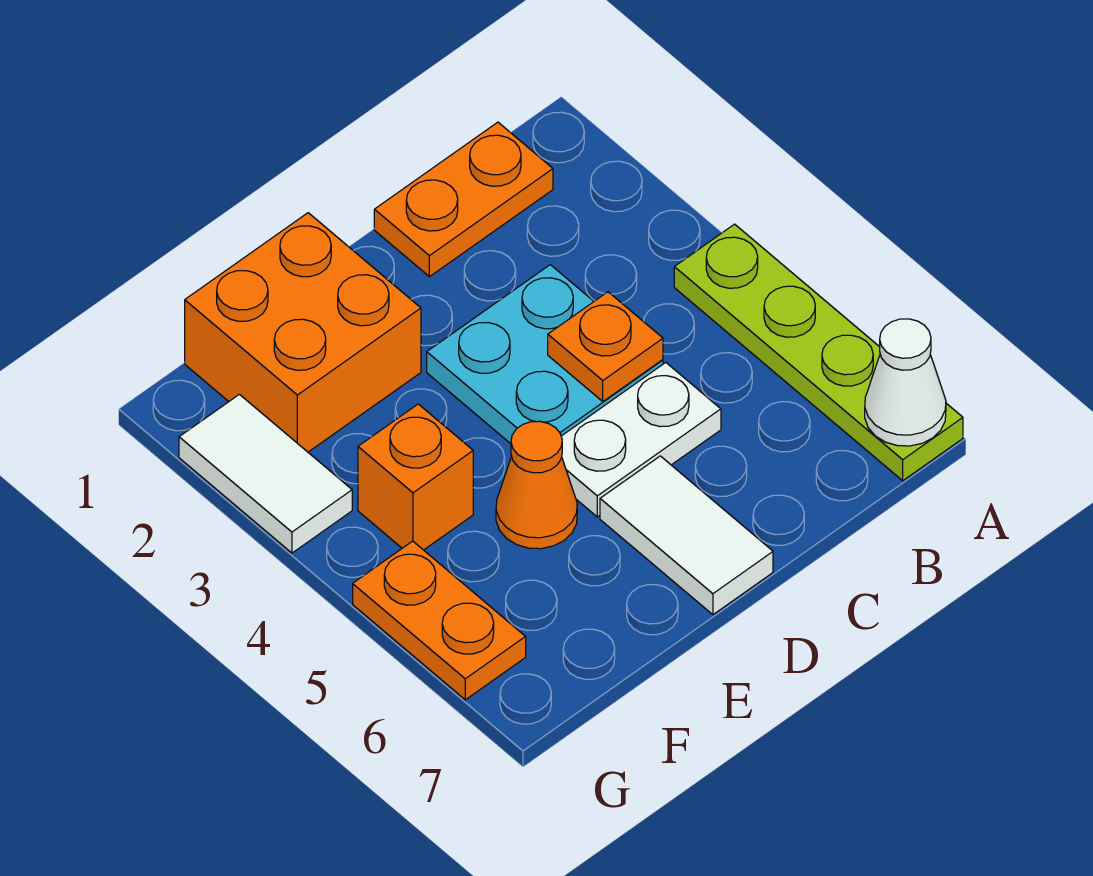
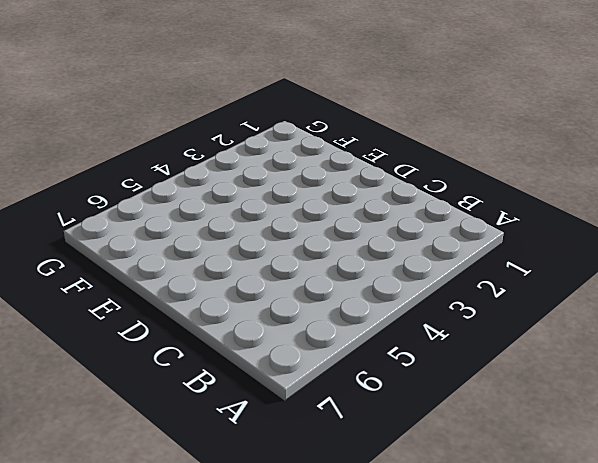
none -> lime plate A4:A7 level 1
none -> orange plate B1:C1 level 1
none -> cyan plate C3:D4 level 1

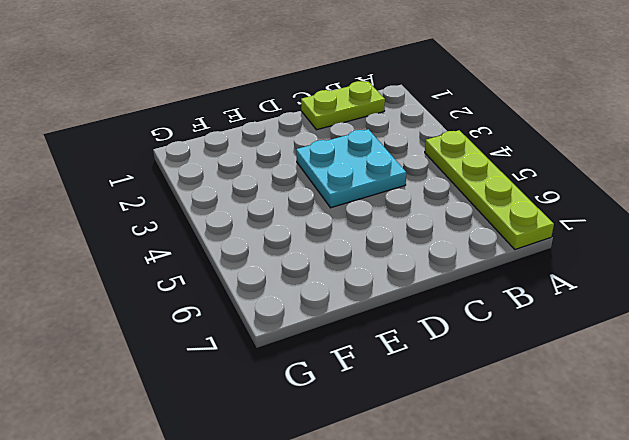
lime plate B1:C1 level 1 -> orange plate B1:C1 level 1
none -> white plate C5:D5 level 1
none -> white tile D6:D7 level 1
none -> orange brick E1:F2 level 1

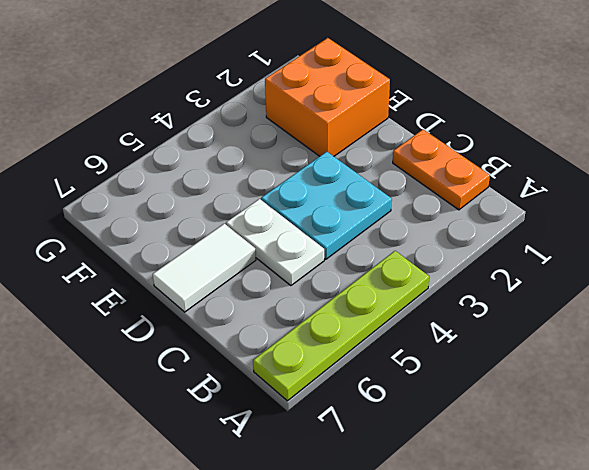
none -> orange cone E5 level 1
none -> orange brick F4 level 1
none -> white tile G2:G3 level 1

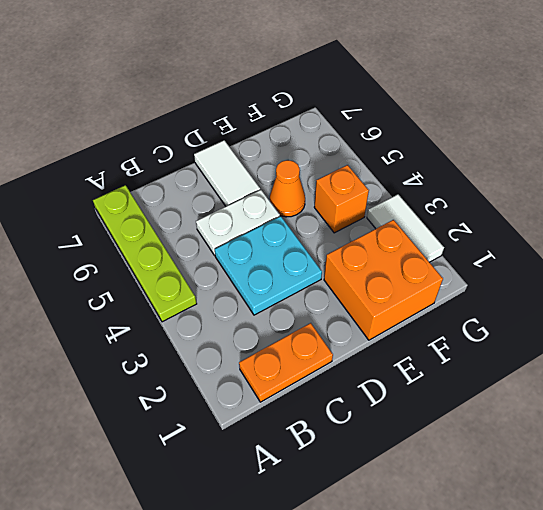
none -> orange plate G5:G6 level 1
none -> white cone A7 level 2
none -> orange plate C4 level 2

